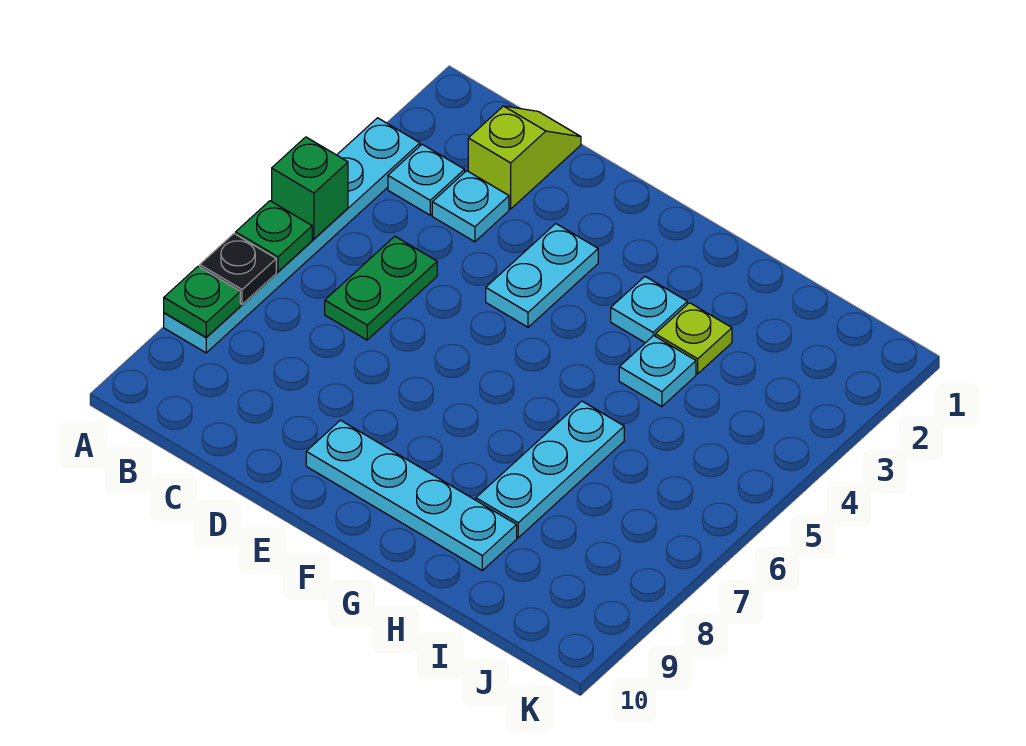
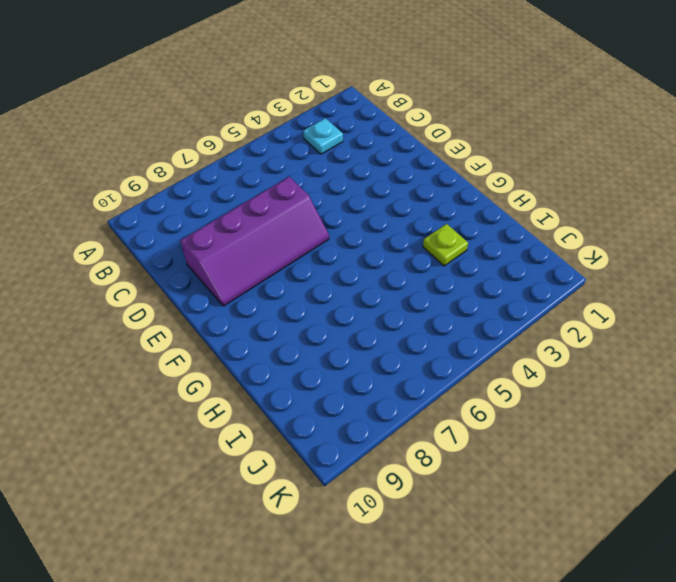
purple slope D6:E9 level 1 top D -> cyan plate E9:H9 level 1
none -> cyan plate A3:A8 level 1
none -> lime slope C1:C2 level 1 top 2
none -> cyan plate C3 level 1

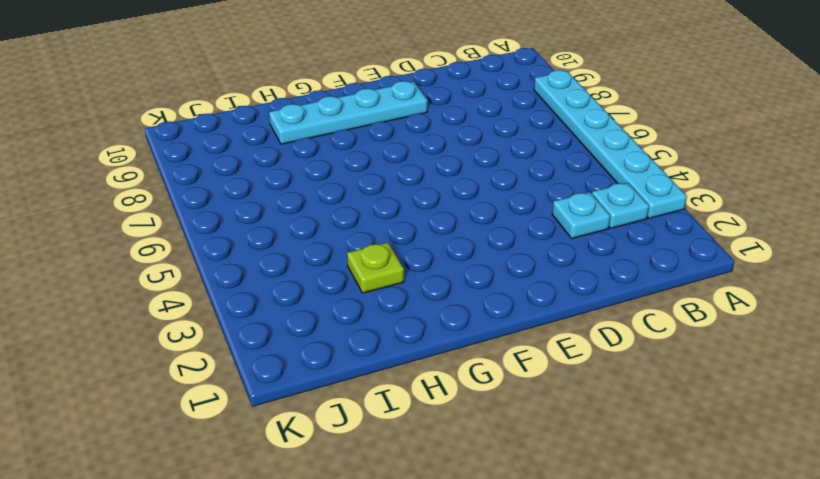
none -> lime slope C1:C2 level 1 top 2
none -> green plate C5:C6 level 1
none -> cyan plate E3:E4 level 1

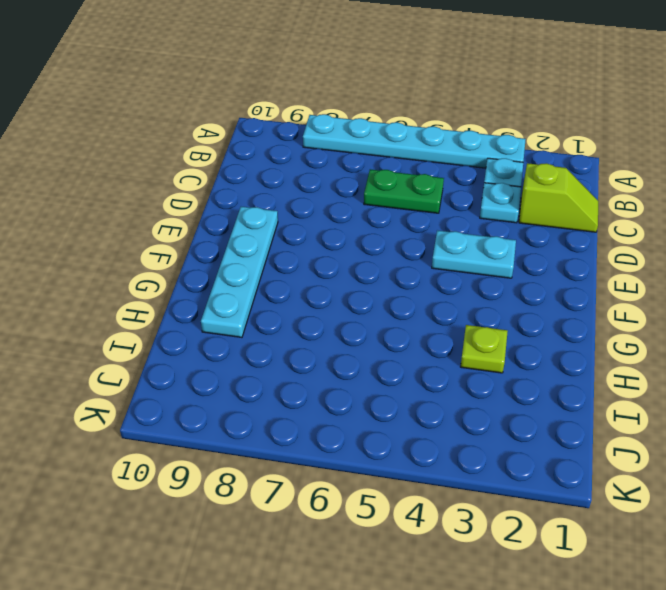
none -> cyan plate G3 level 1
none -> cyan plate H4 level 1
none -> cyan plate H6:H8 level 1

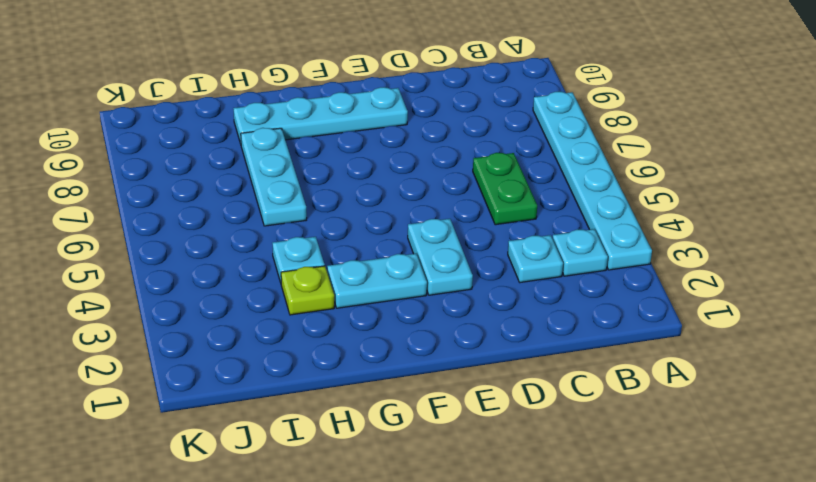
cyan plate F3:G3 level 1 -> cyan plate G3 level 1
none -> lime slope C1:C2 level 1 top 2
none -> green brick A5 level 2
none -> green plate A6 level 2

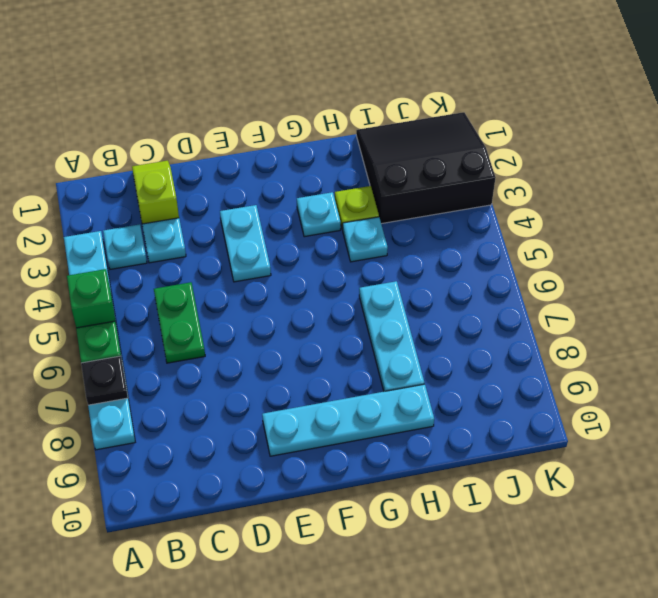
black slope I1:K3 level 1 top 3 -> none
none -> green plate A8 level 2

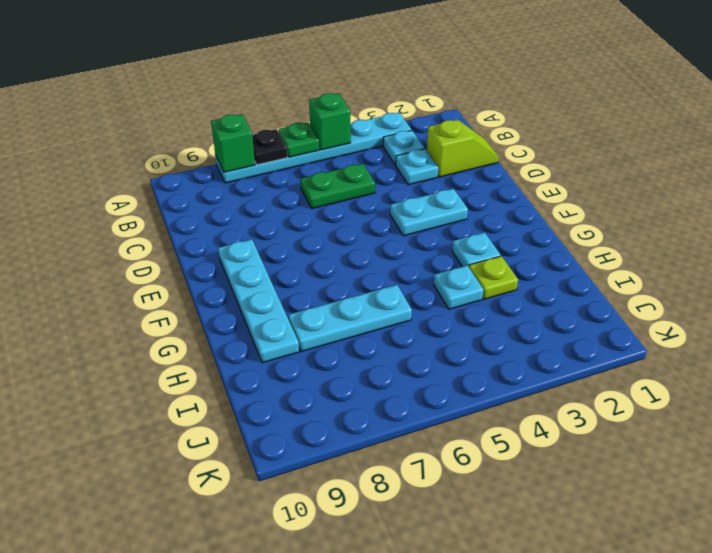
green brick A8 level 2 -> green plate A8 level 2

